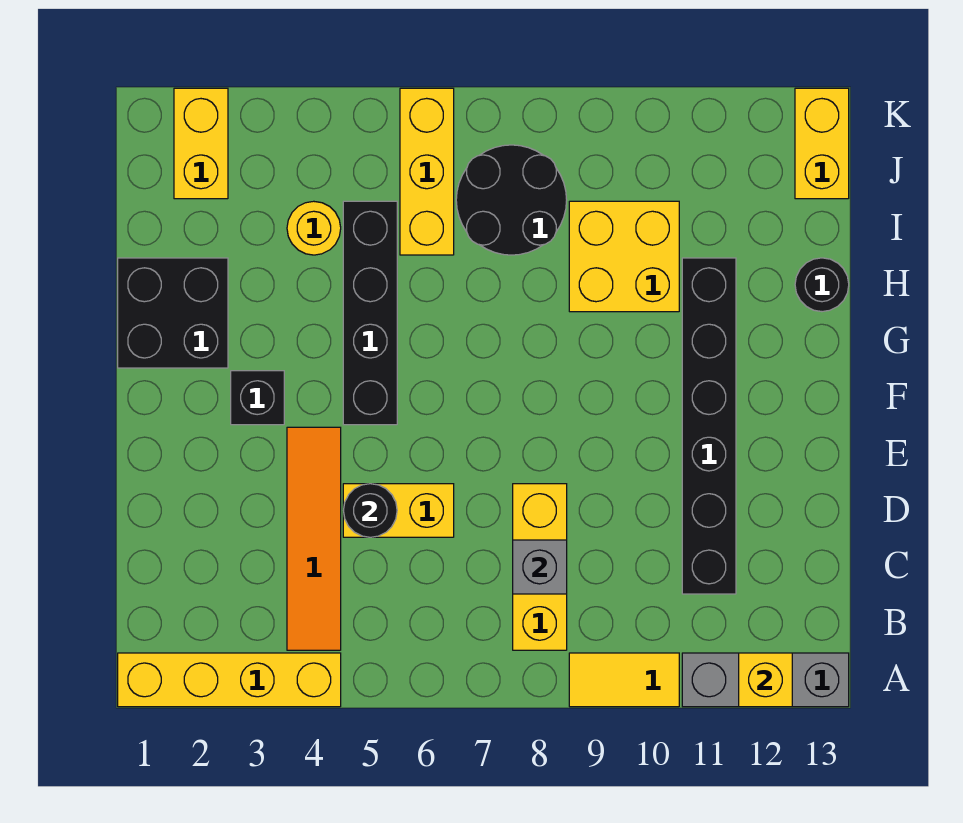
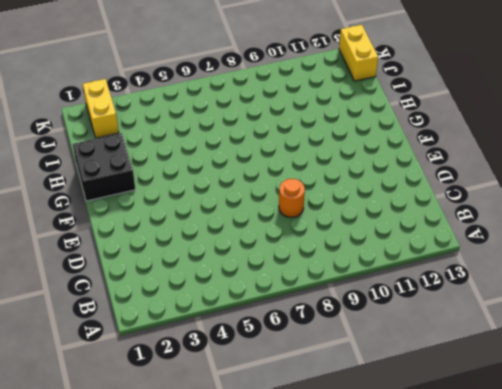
orange round brick D8 level 1 -> yellow brick B8:D8 level 1
none -> yellow brick A1:A4 level 1
none -> yellow tile A9:A10 level 1
none -> grey brick A11:A13 level 1

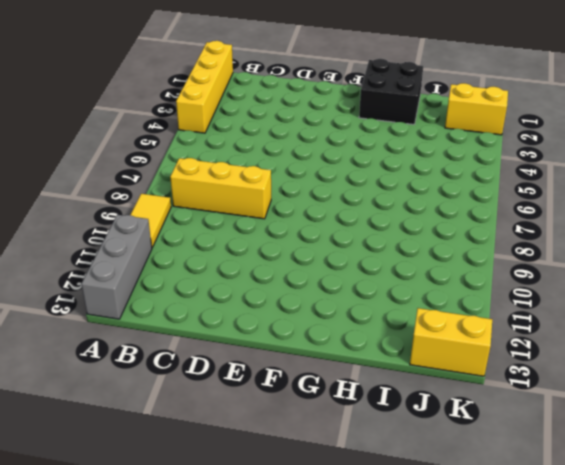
none -> orange tile B4:E4 level 1
none -> black brick C11:H11 level 1
none -> yellow brick D5:D6 level 1

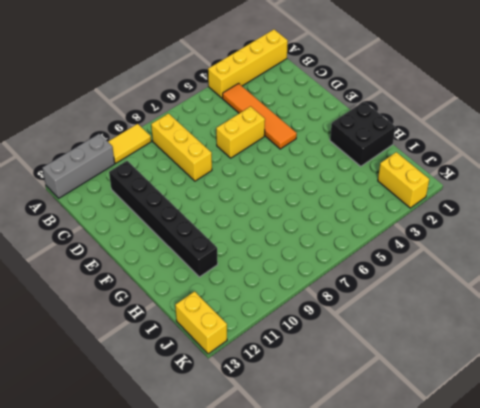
none -> black brick F3 level 1
none -> black brick F5:I5 level 1
none -> yellow brick H9:I10 level 1

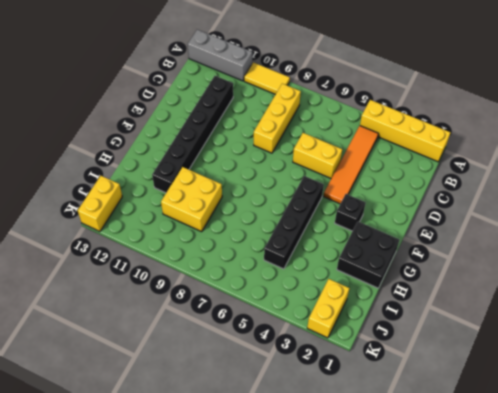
none -> black round brick H13 level 1
none -> yellow round brick I4 level 1
none -> yellow brick I6:K6 level 1

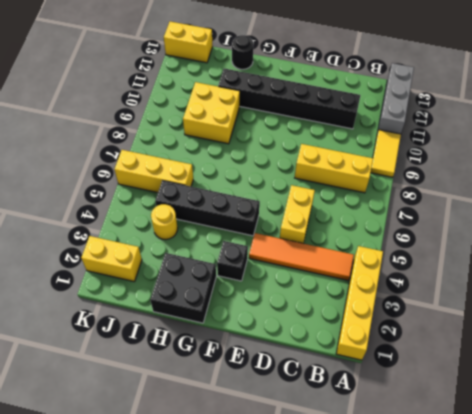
none -> black round brick I7:J8 level 1
none -> yellow brick A12 level 2
none -> grey brick C8 level 2

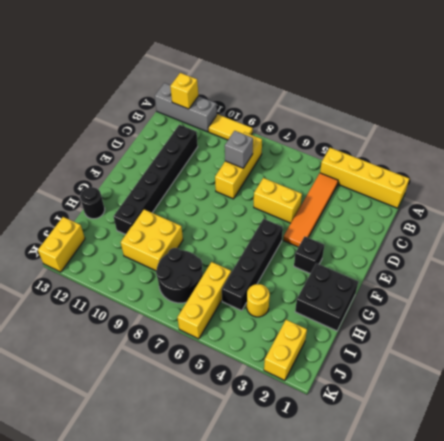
none -> black round brick D5 level 2

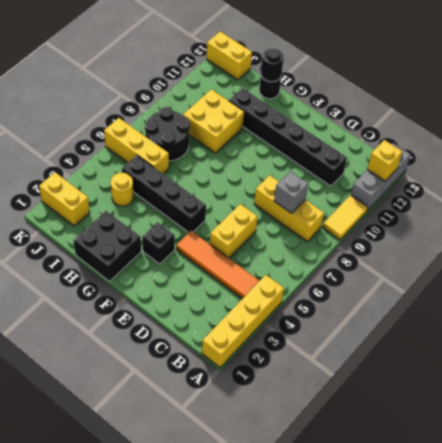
black round brick H13 level 2 -> black round brick D5 level 2

